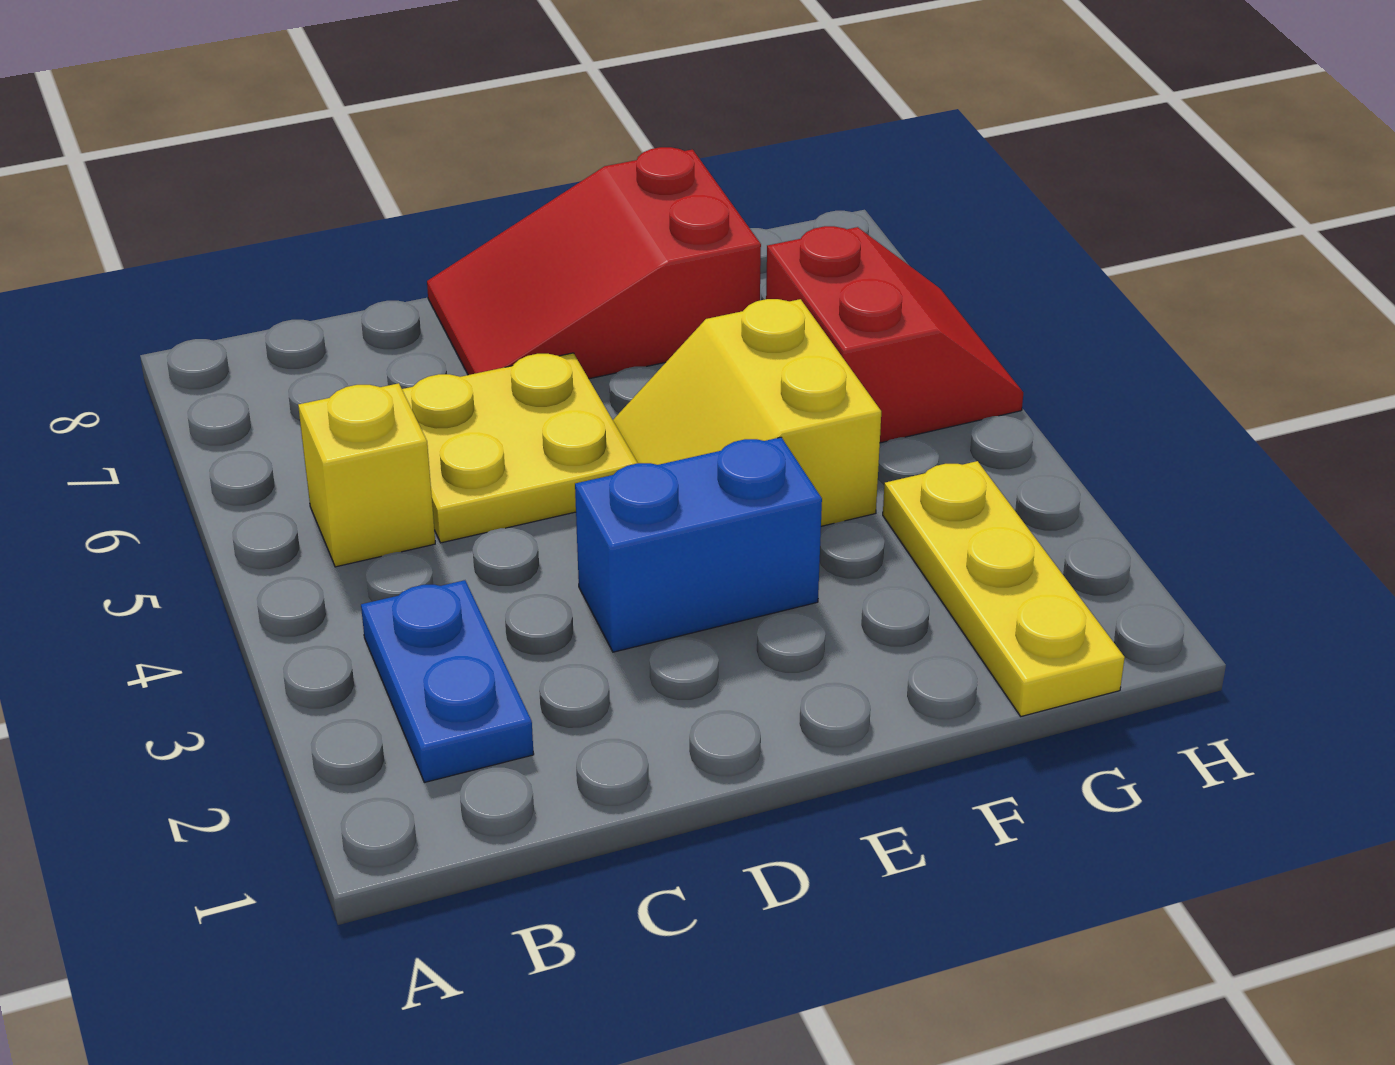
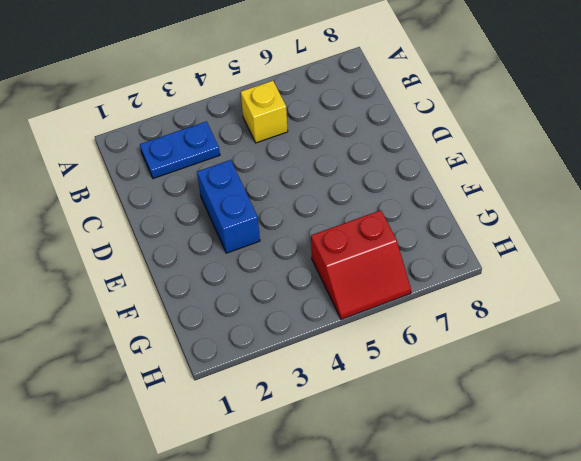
none -> yellow plate C5:D6 level 1
none -> red slope D7:F8 level 1 top F

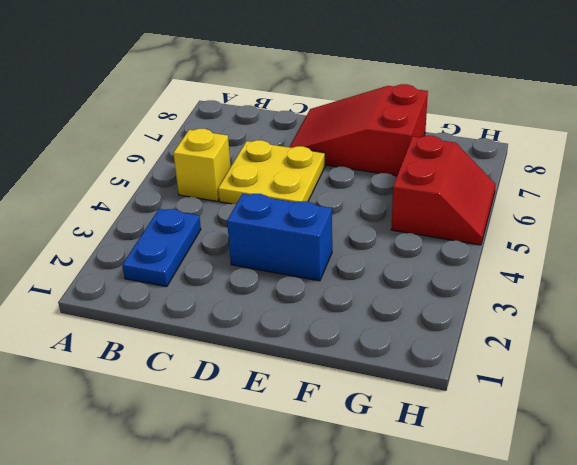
none -> yellow slope E4:F5 level 1 top F
none -> yellow plate G1:G3 level 1

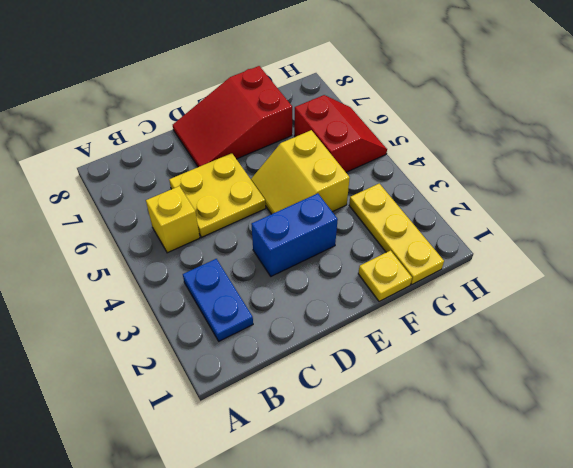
yellow plate F1 level 1 -> none

